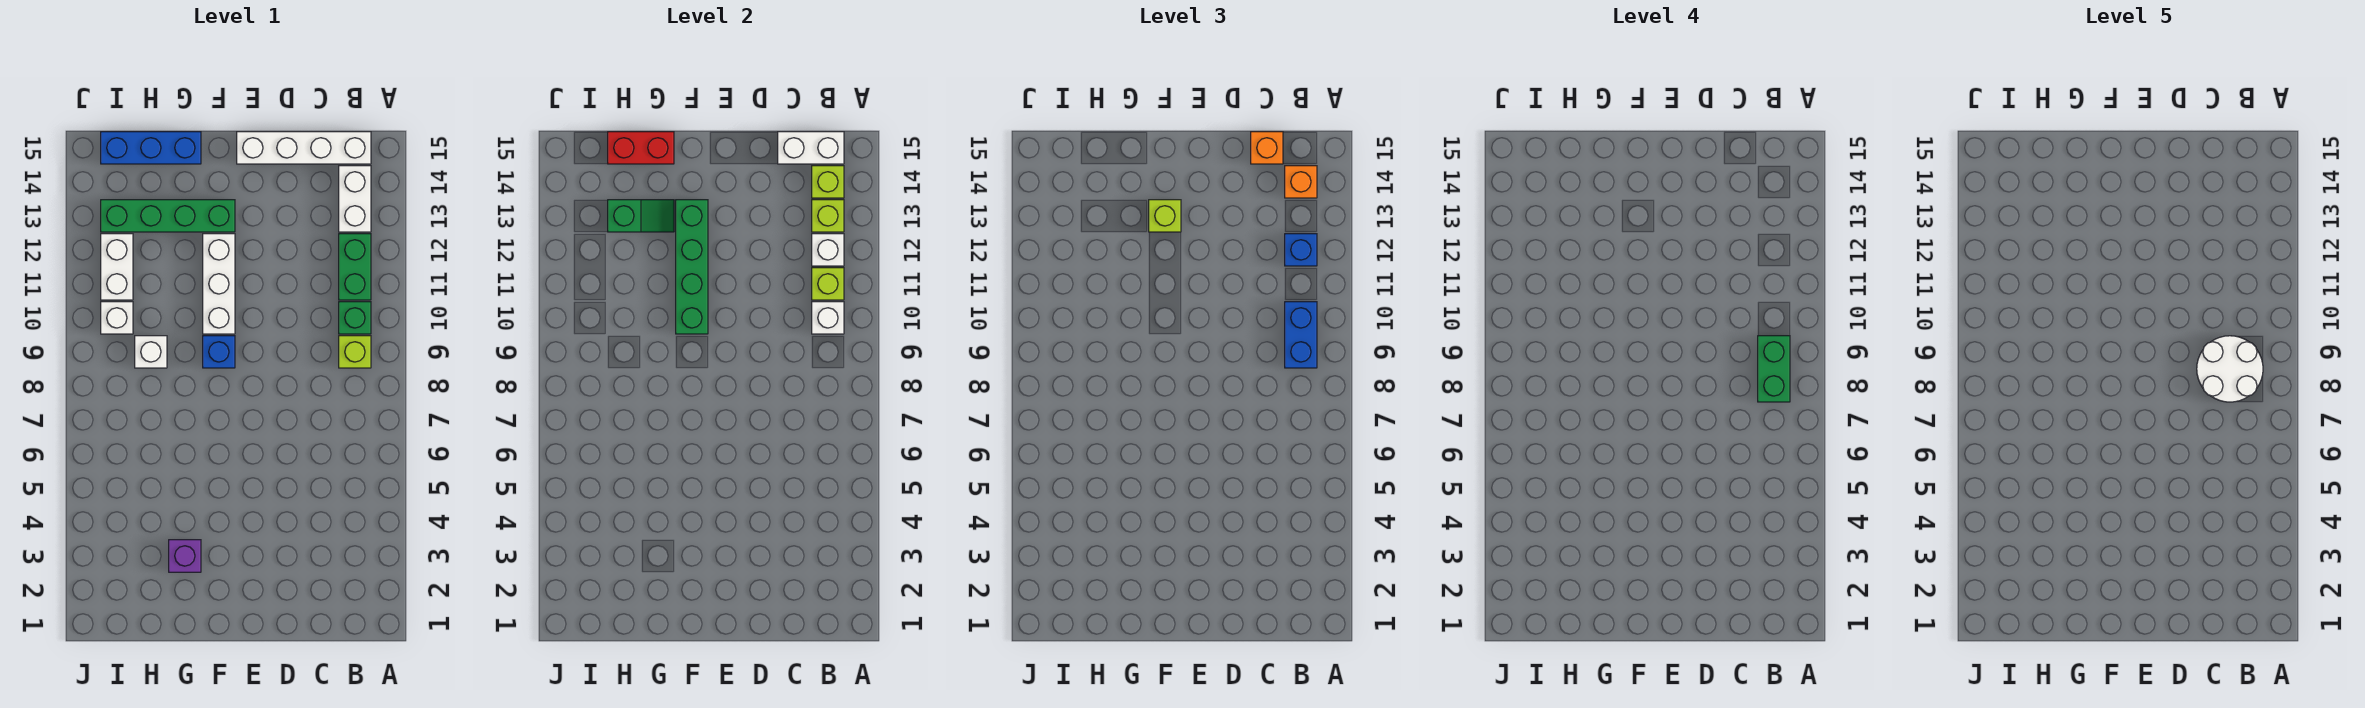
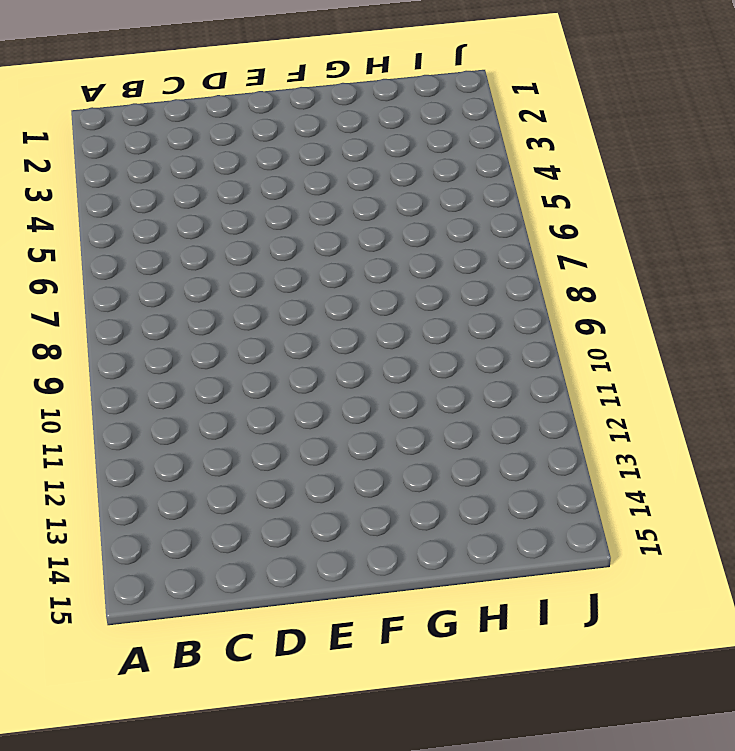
none -> lime brick B9 level 1
none -> green brick B10 level 1
none -> green brick B11:B12 level 1

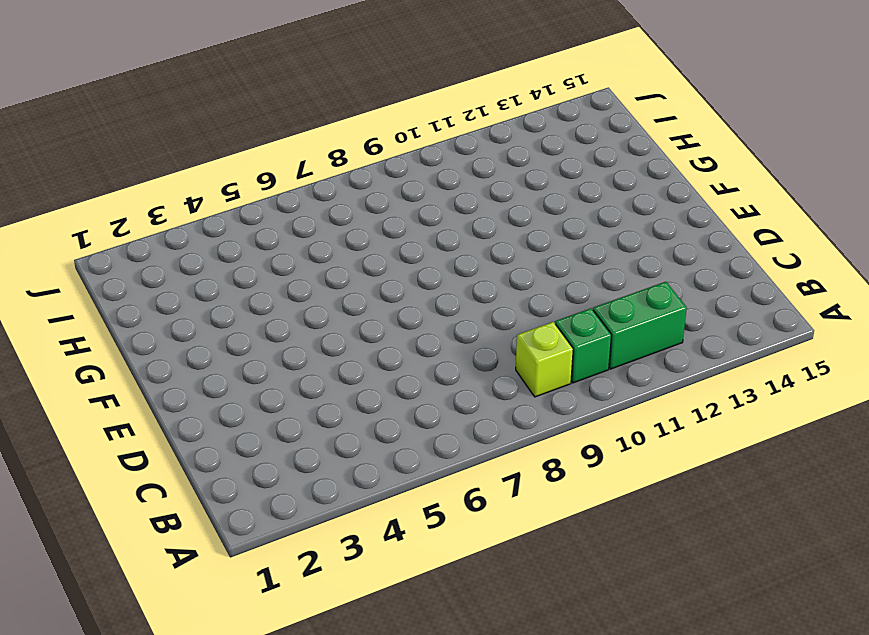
none -> white brick B13:B14 level 1
none -> white brick B15:E15 level 1
none -> blue brick F9 level 1

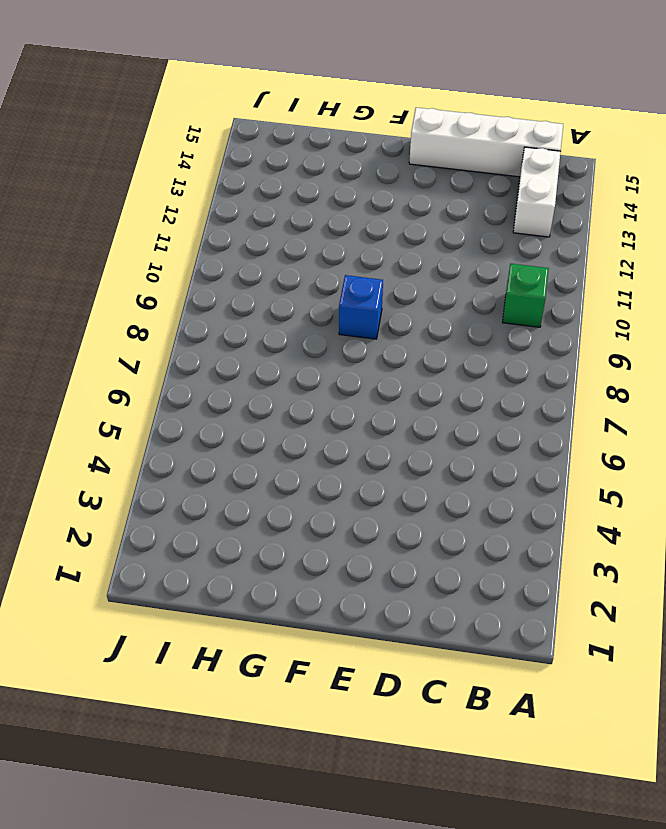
none -> lime brick B9 level 1
none -> green brick B11:B12 level 1
none -> white brick F10:F12 level 1

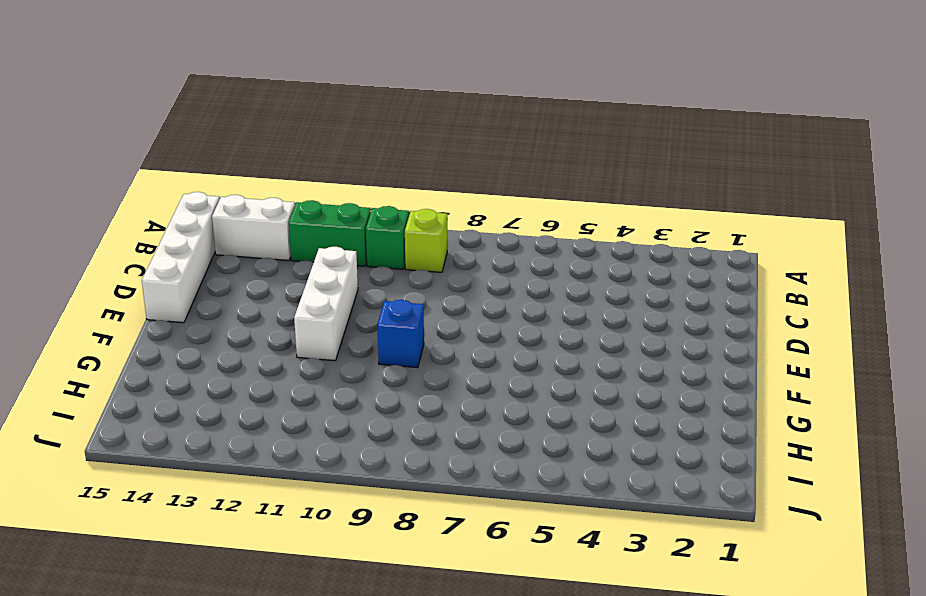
white brick D11:F11 level 1 -> white brick F10:F12 level 1
none -> green brick F13:I13 level 1
none -> purple brick G3 level 1
none -> blue brick G15:I15 level 1

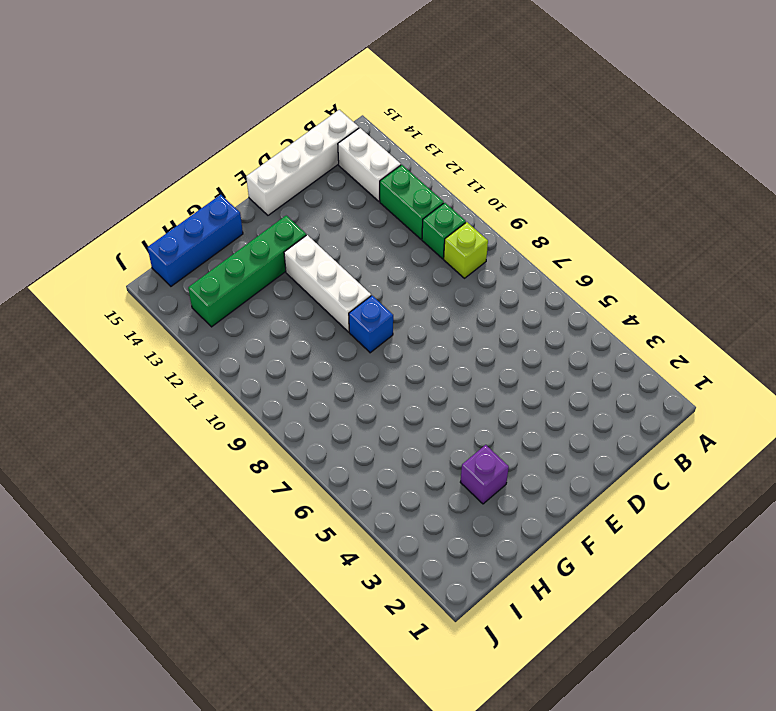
none -> white brick H9 level 1
none -> white brick I10 level 1
none -> white brick I11:I12 level 1

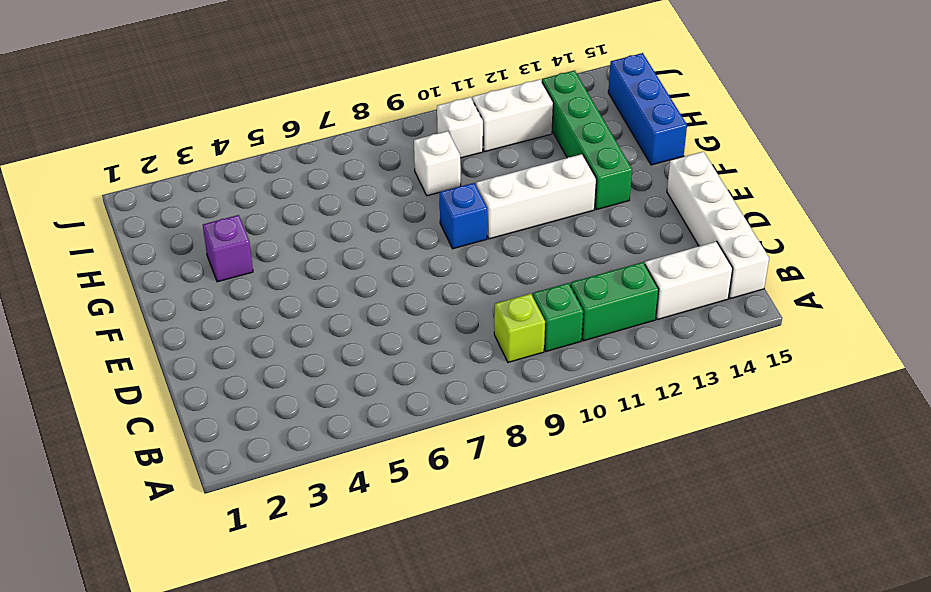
none -> white brick B10 level 2
none -> lime brick B11 level 2
none -> white brick B12 level 2

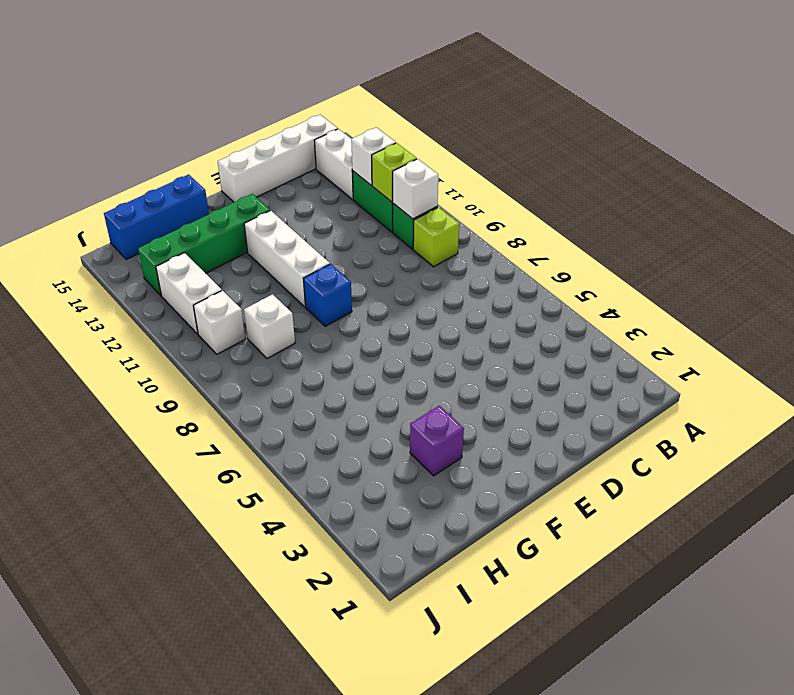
none -> lime brick B13 level 2
none -> lime brick B14 level 2
none -> white brick B15:C15 level 2

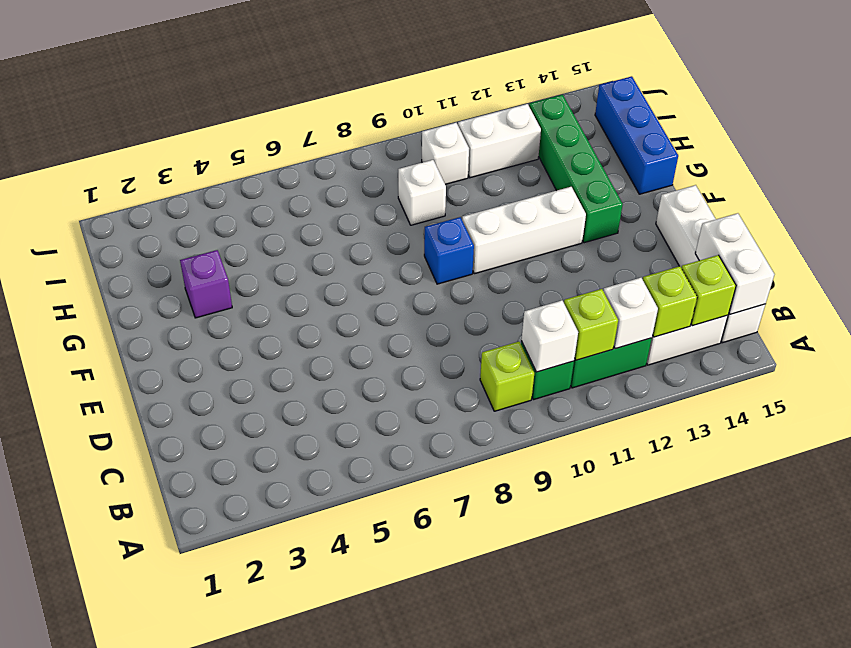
none -> green brick F10:F13 level 2
none -> green slope G13:H13 level 2 top H
none -> red brick G15:H15 level 2

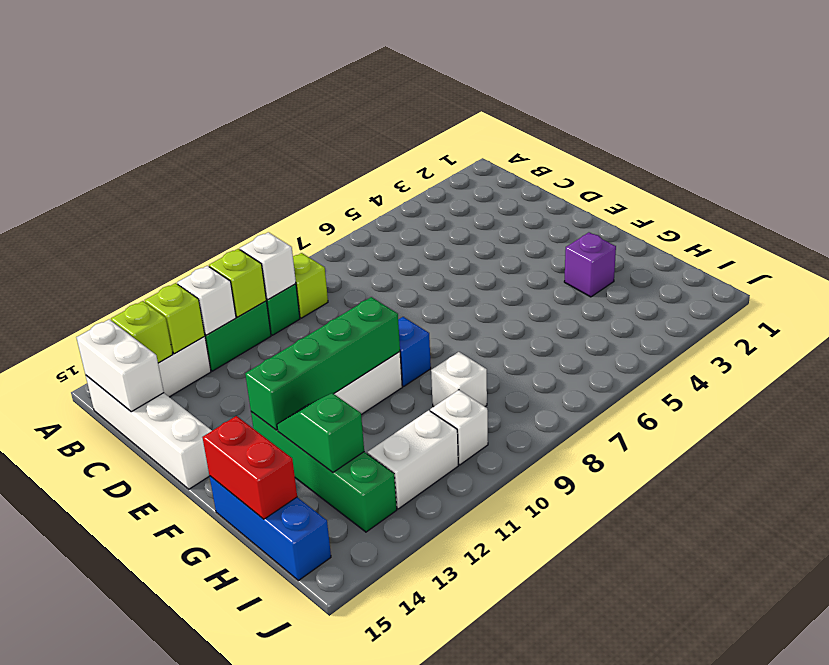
none -> blue brick B9:B10 level 3
none -> blue brick B12 level 3
none -> orange brick B14 level 3

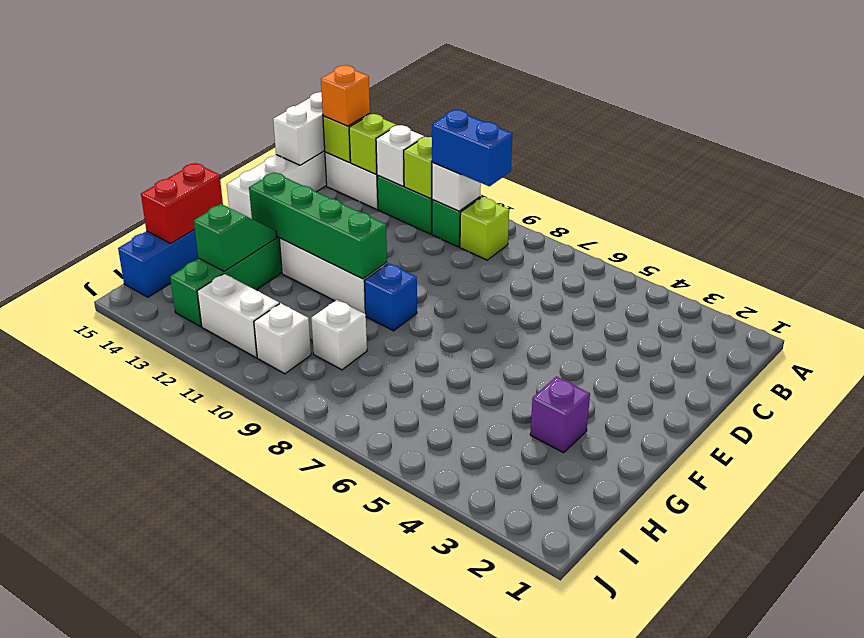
none -> blue brick B12 level 3
none -> orange brick C15 level 3
none -> lime brick F13 level 3

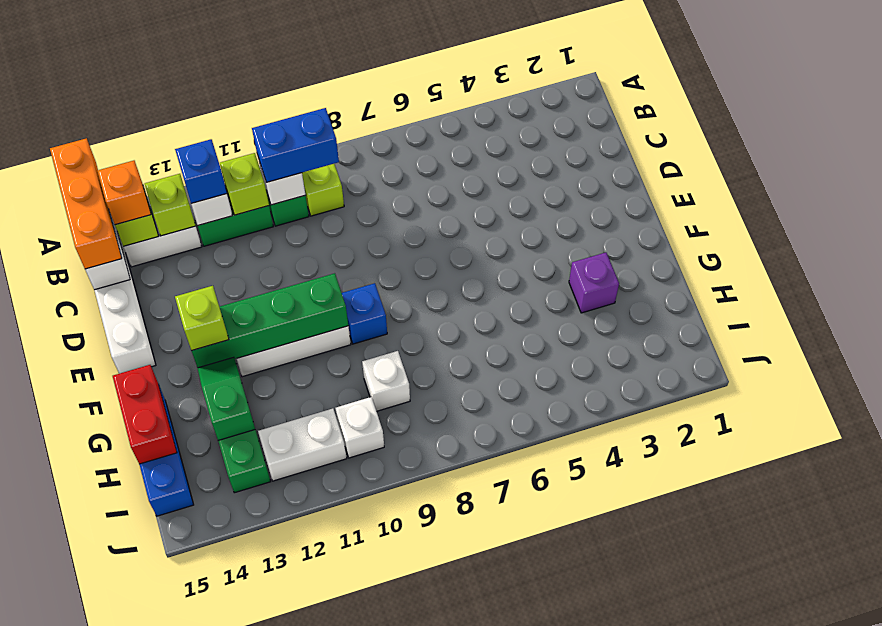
orange brick A15:C15 level 3 -> orange brick C15 level 3
none -> green brick B8:B9 level 4
none -> white round brick B8:C9 level 5

